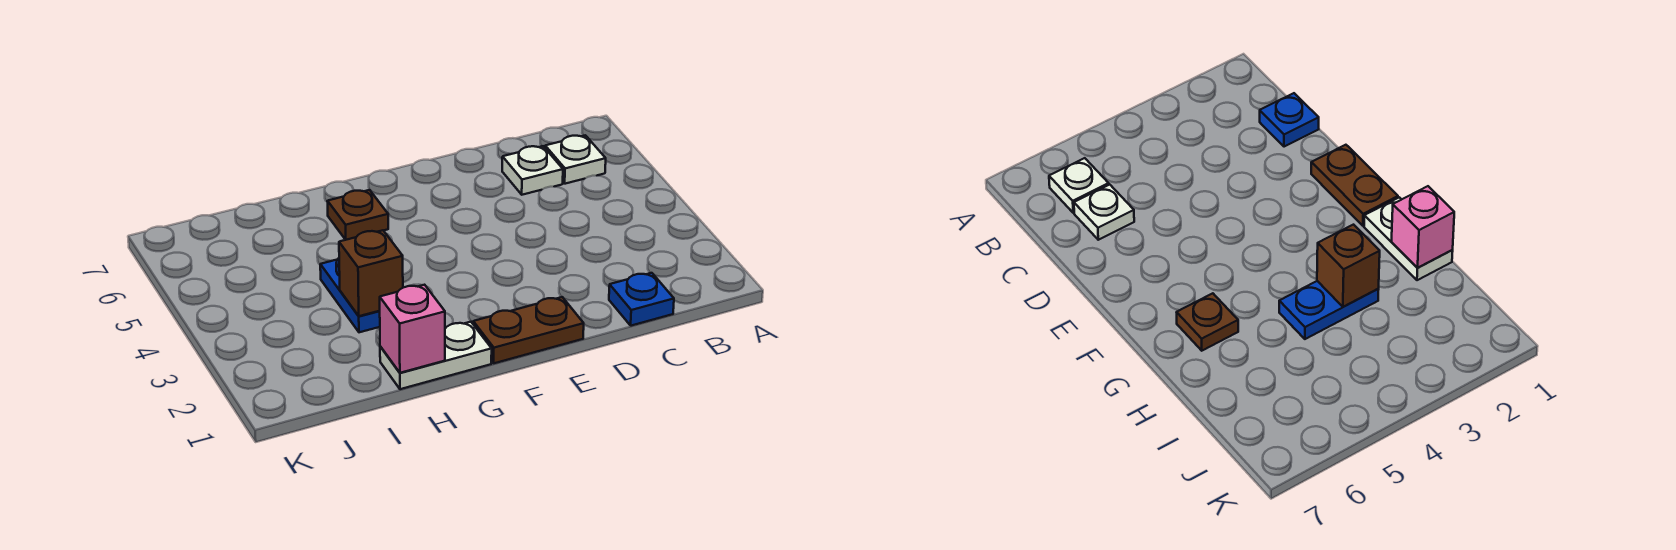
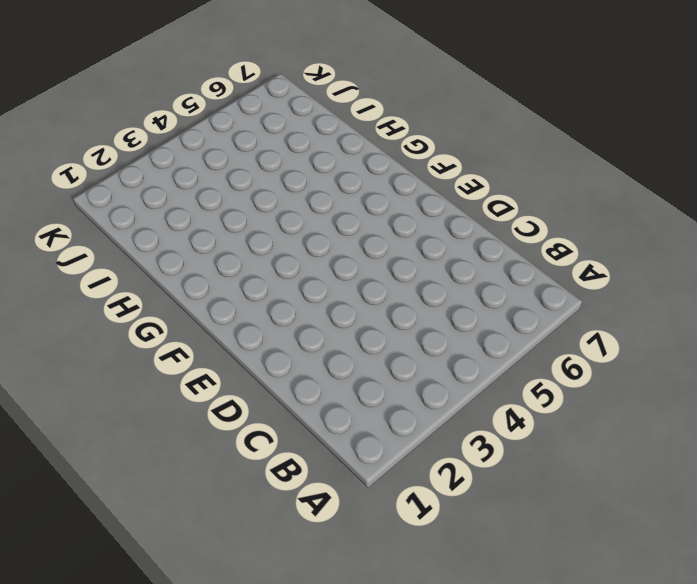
none -> white plate B6 level 1
none -> blue plate C1 level 1

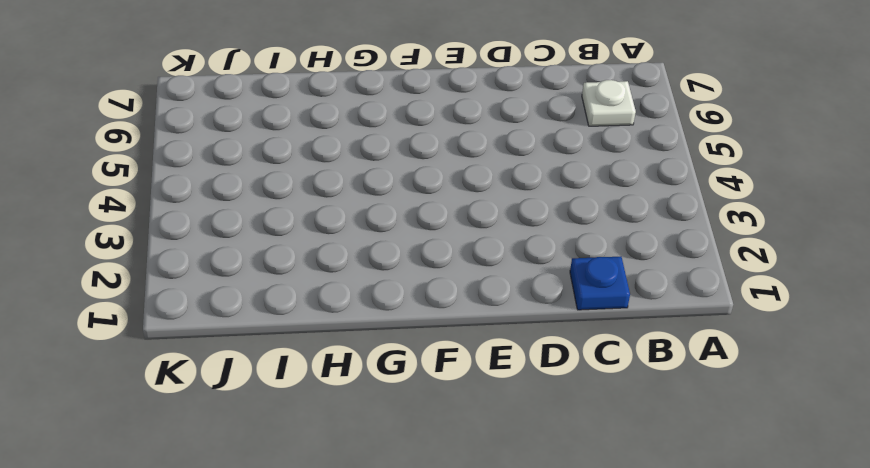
none -> white plate C6 level 1
none -> brown plate E1:F1 level 1

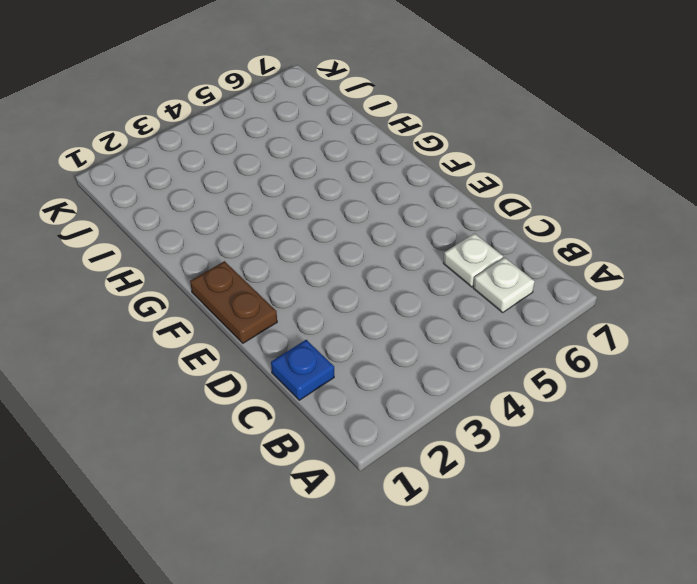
none -> white plate G1:H1 level 1
none -> brown plate G6 level 1

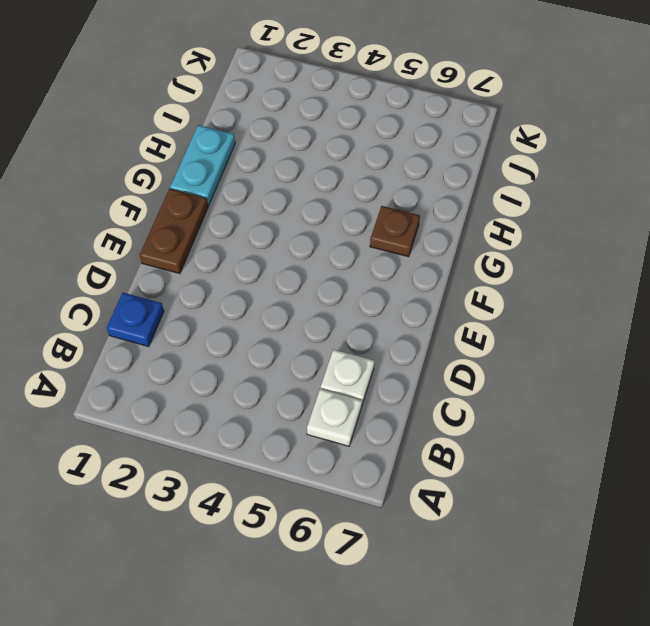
cyan plate G1:H1 level 1 -> white plate G1:H1 level 1
none -> blue plate H3:H4 level 1
none -> pink brick H1 level 2

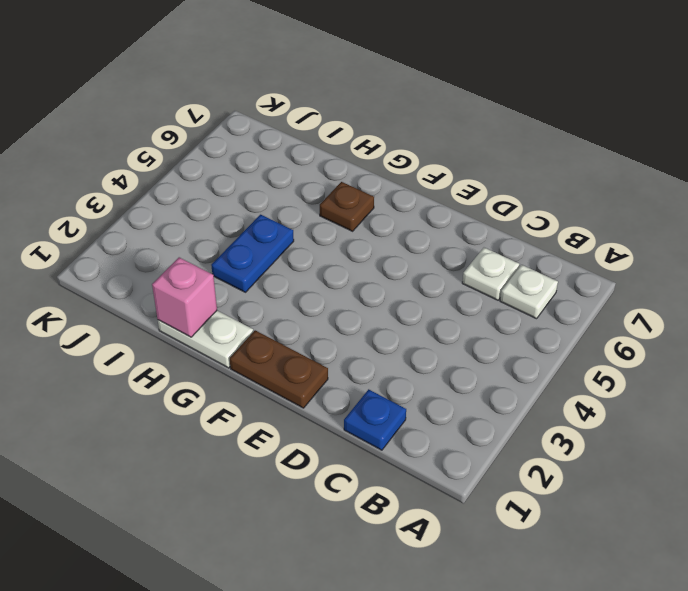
none -> brown brick H3 level 2

